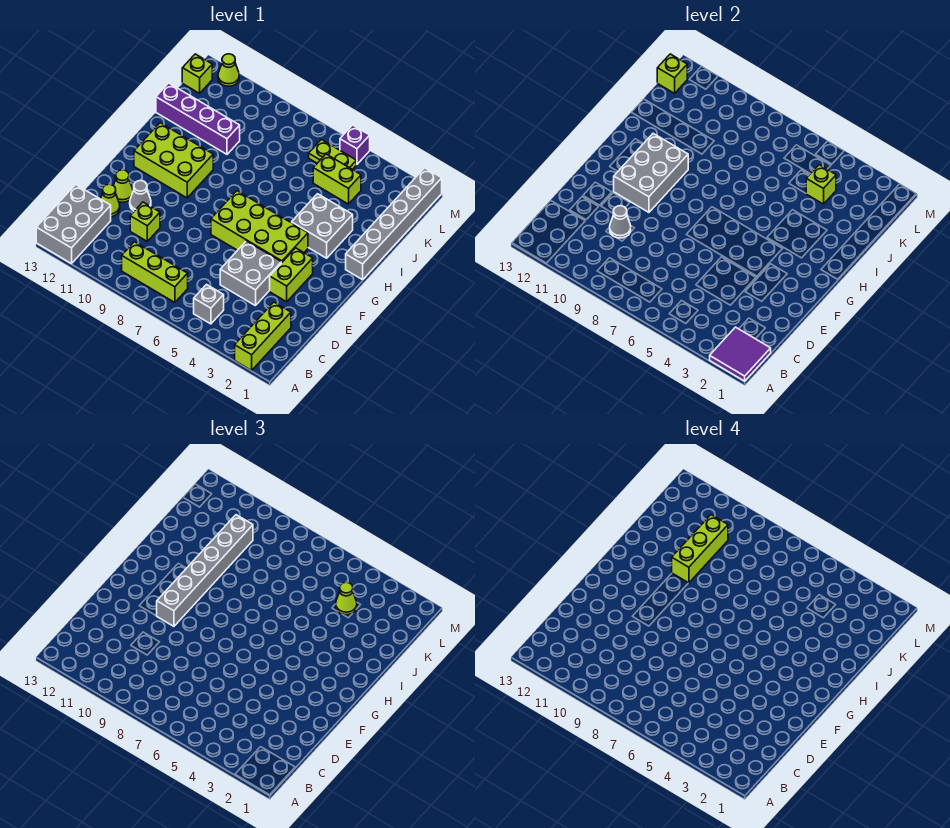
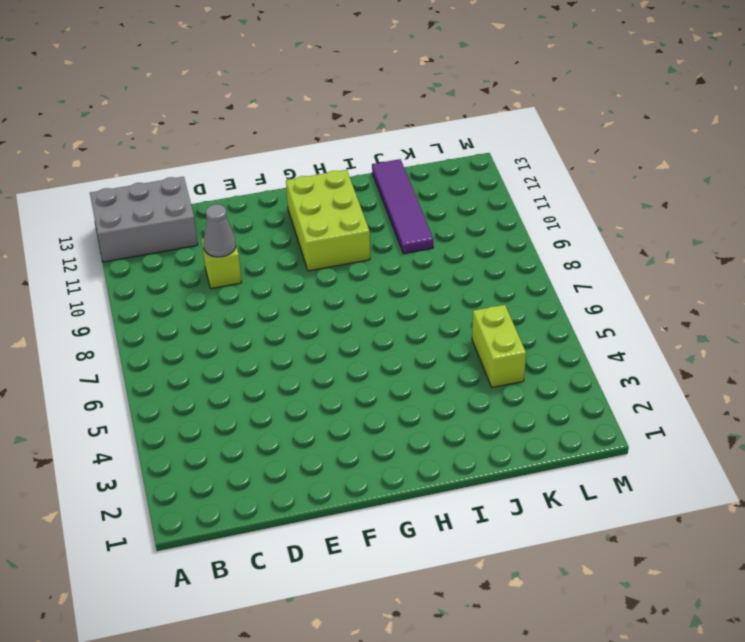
purple tile J10:J13 level 1 -> purple brick J10:J13 level 1
none -> lime brick A2:C2 level 1
none -> grey brick B5 level 1
none -> lime brick B7:B9 level 1

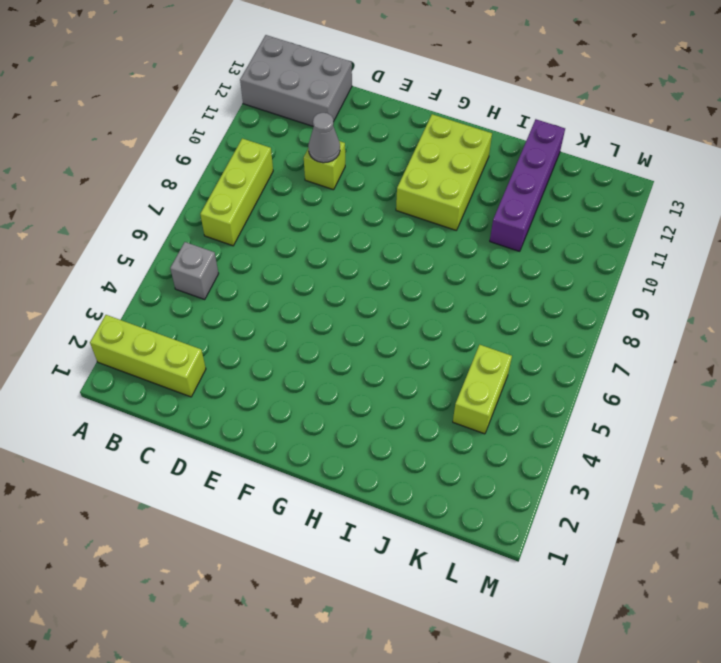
none -> grey brick D4:E5 level 1
none -> lime cone D12 level 1
none -> lime brick E3:F3 level 1

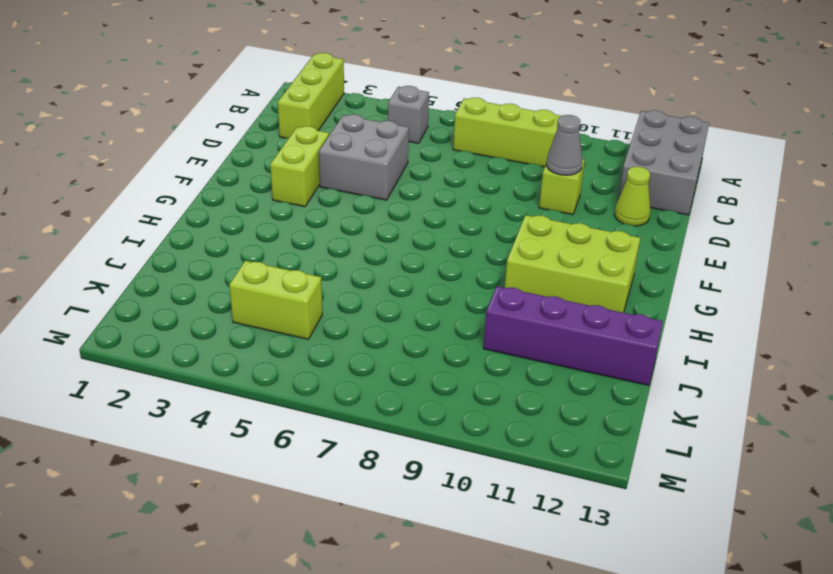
none -> grey cone E11 level 1
none -> lime cone E12 level 1
none -> lime brick F4:G7 level 1

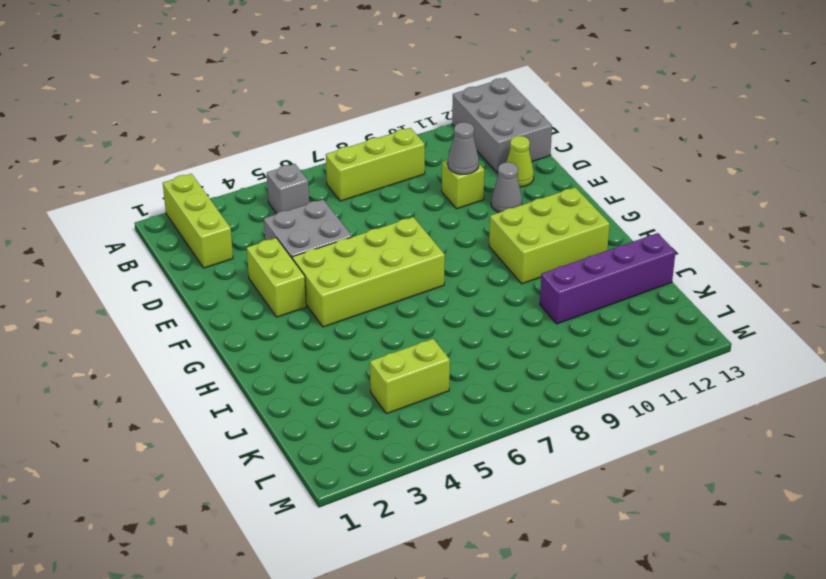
none -> lime cone E12 level 1
none -> grey brick H1:M1 level 1
none -> grey brick H3:I4 level 1

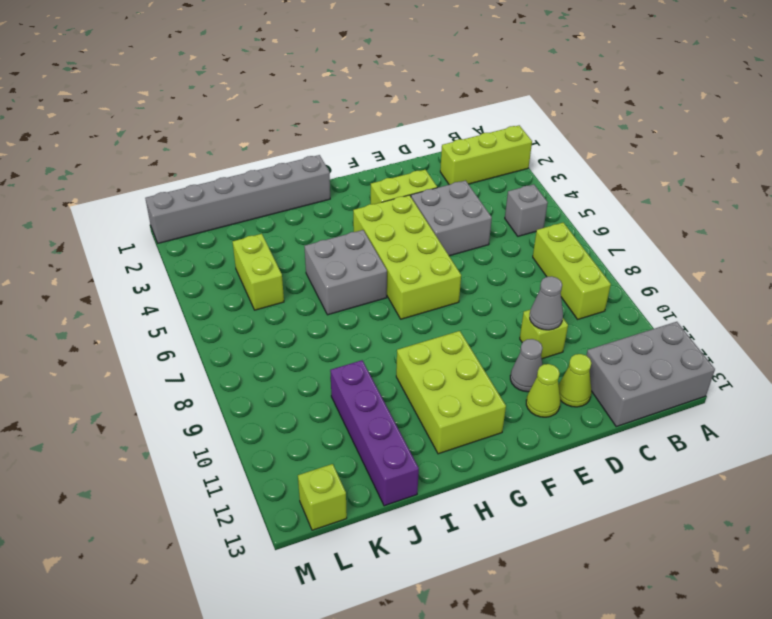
grey brick H5:I6 level 1 -> grey brick H3:I4 level 1
none -> lime plate L5:L6 level 1
none -> purple brick M5 level 1
none -> lime cone M12 level 1

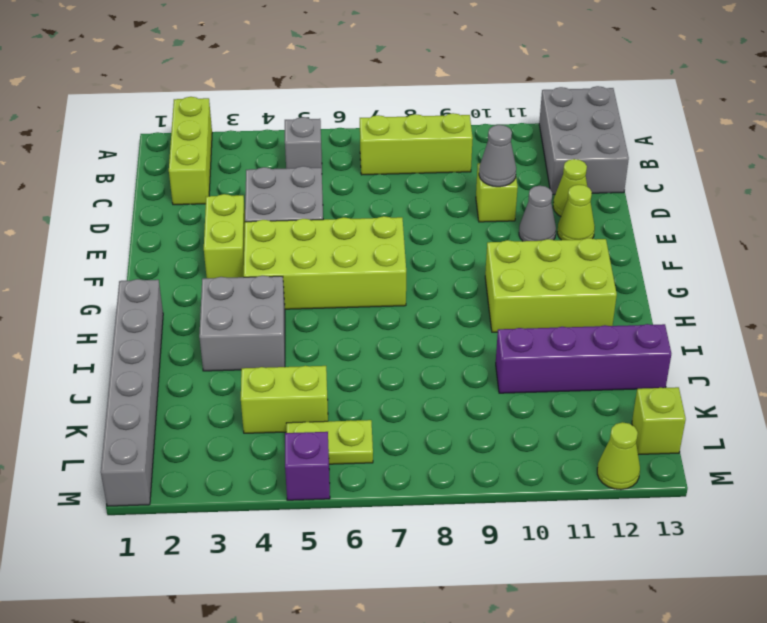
none -> purple tile A1:B2 level 2
none -> grey brick F10:H11 level 2
none -> lime brick K4 level 2

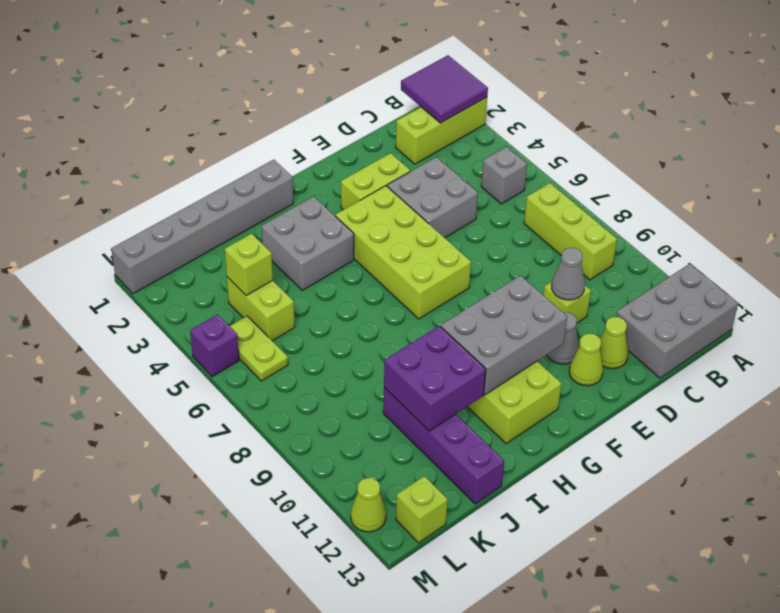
purple brick I10:J11 level 2 -> none
none -> lime brick L13 level 2
none -> grey brick F10:K10 level 3
none -> lime cone K4 level 3

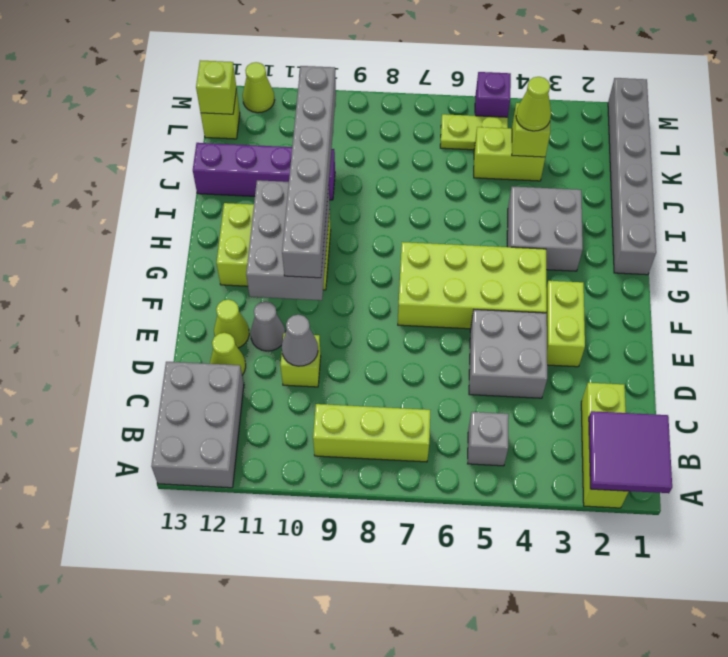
none -> lime brick I10:K10 level 4

